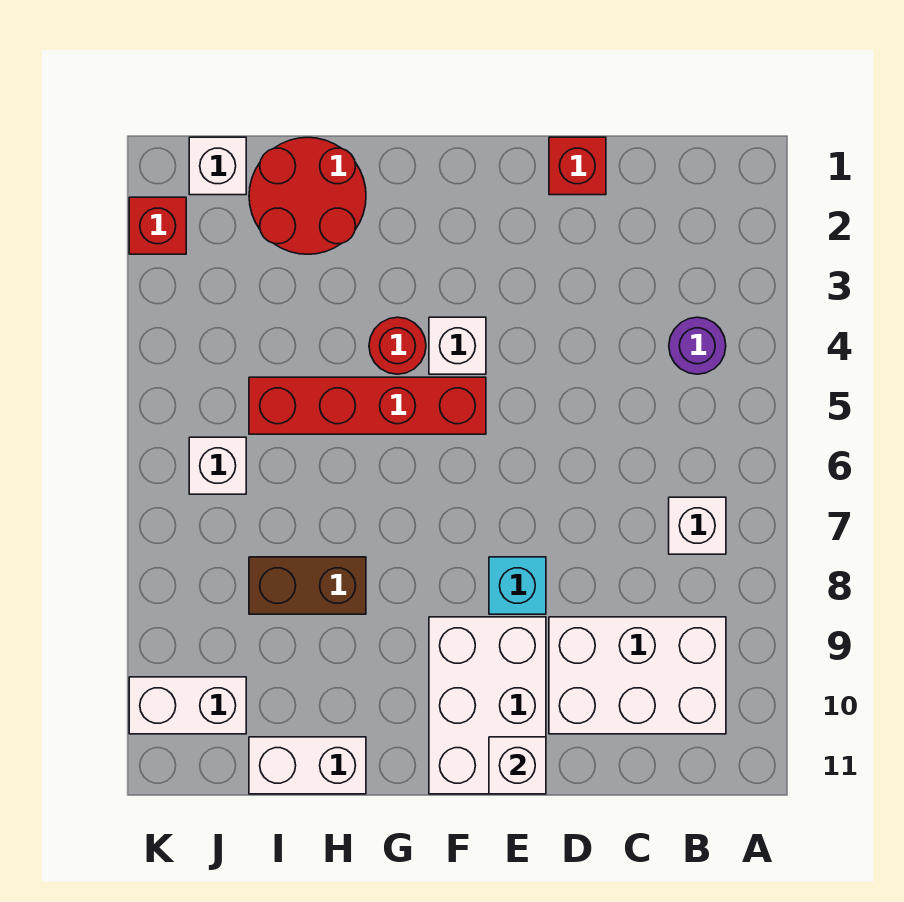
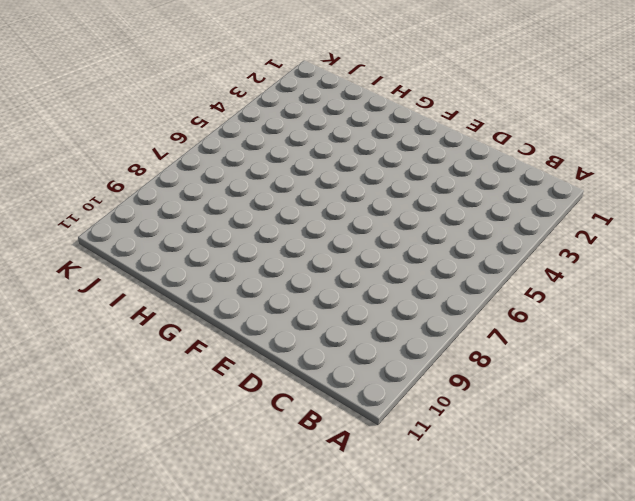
none -> purple round brick B4 level 1
none -> white brick B7 level 1
none -> white brick B9:D10 level 1

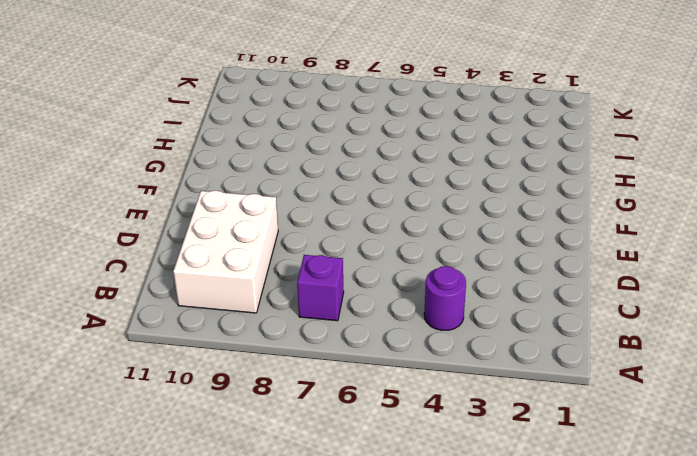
purple brick B7 level 1 -> white brick B7 level 1
none -> red brick D1 level 1
none -> cyan brick E8 level 1
none -> white brick E9:F11 level 1

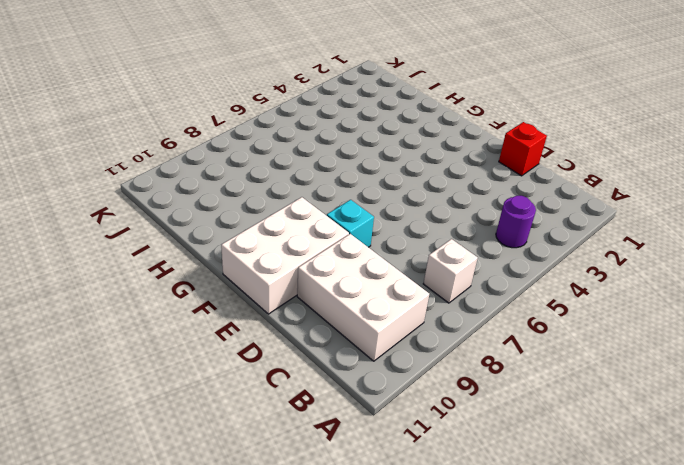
none -> white brick F4 level 1
none -> red brick F5:I5 level 1
none -> red round brick G4 level 1

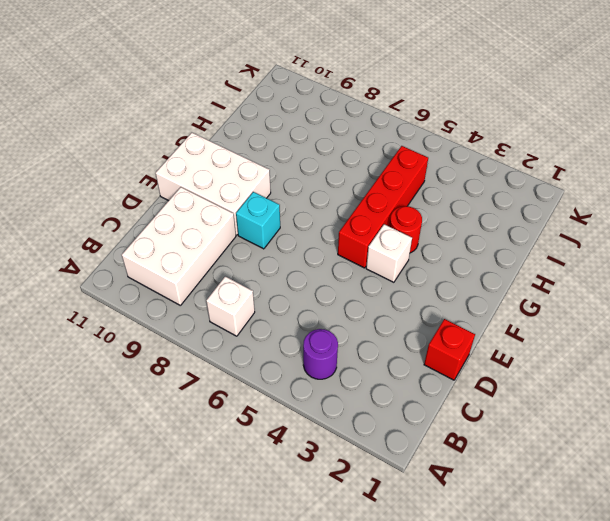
none -> red round brick H1:I2 level 1
none -> brown brick H8:I8 level 1
none -> white brick H11:I11 level 1

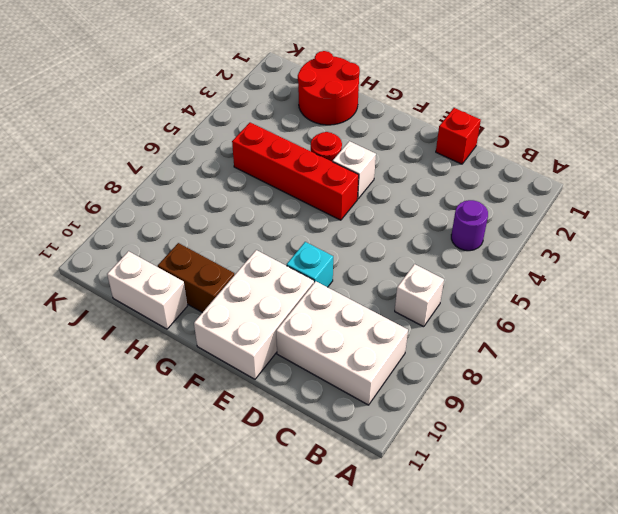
brown brick G10:H10 level 1 -> brown brick H8:I8 level 1
none -> white brick J1 level 1
none -> white brick J6 level 1
none -> white brick J10:K10 level 1

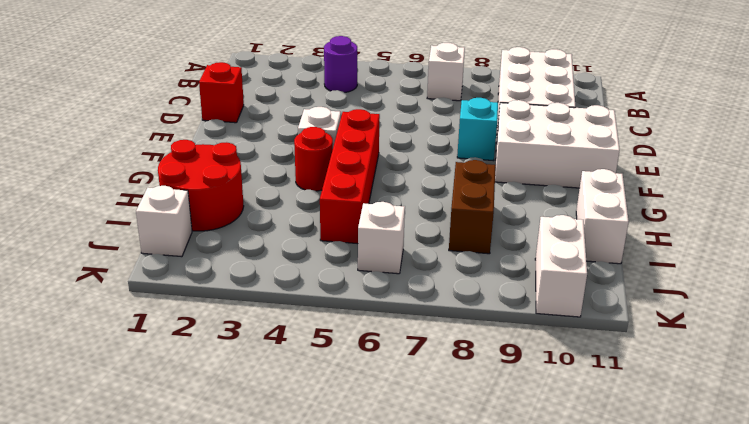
none -> red brick K2 level 1
none -> white brick E11 level 2

